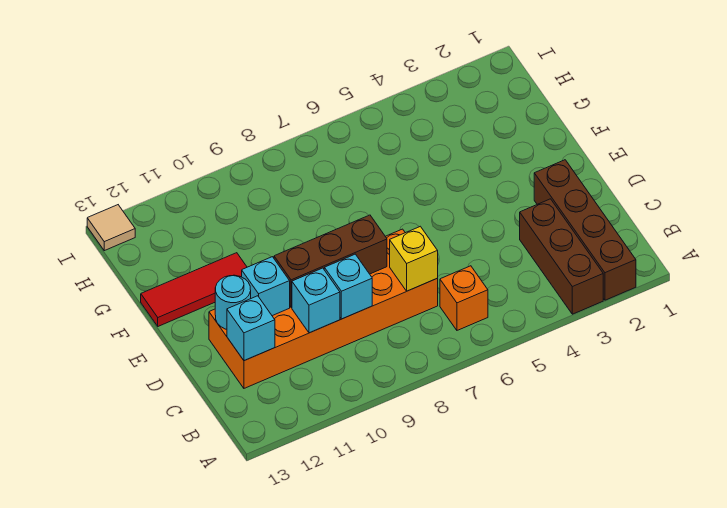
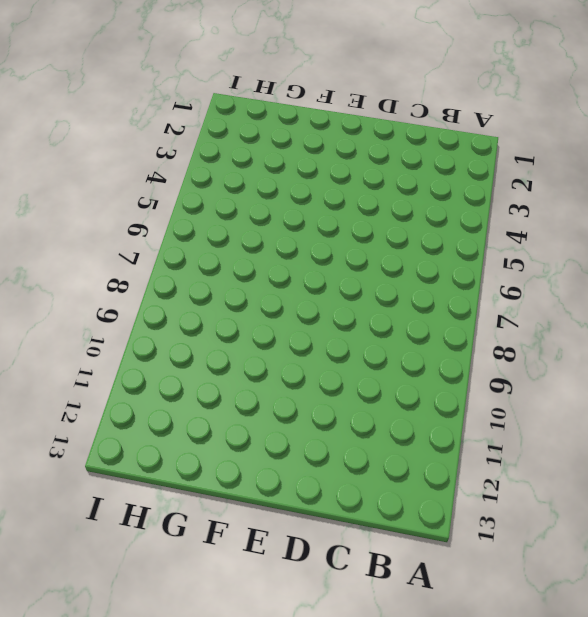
none -> brown brick A2:D2 level 1
none -> brown brick A3:C3 level 1
none -> orange brick B6 level 1

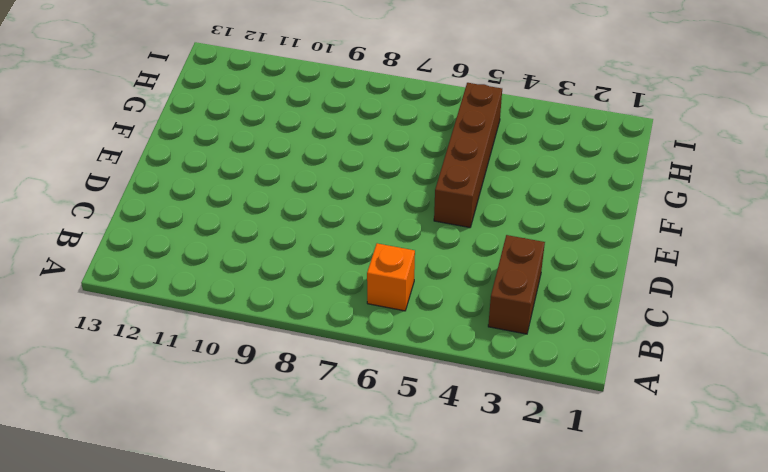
brown brick B3:C3 level 1 -> brown brick A3:C3 level 1
brown brick E5:H5 level 1 -> brown brick A2:D2 level 1
none -> orange brick C7:D12 level 1
none -> red tile F11:F13 level 1
none -> tan tile I13 level 1

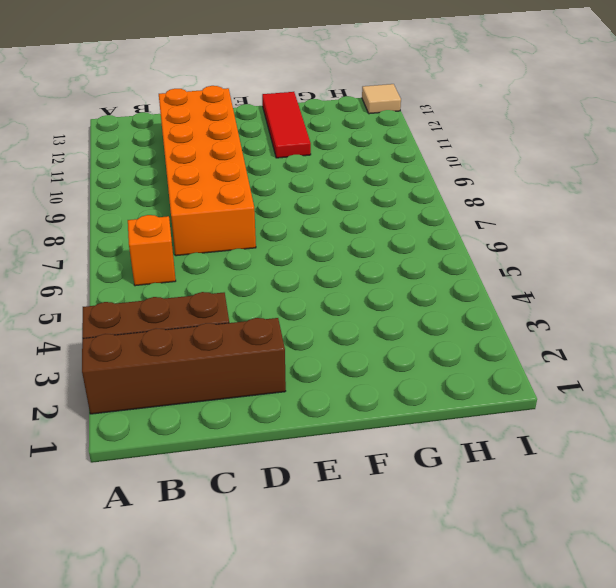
none -> yellow brick C7 level 2
none -> cyan brick C9 level 2
none -> cyan brick C10 level 2

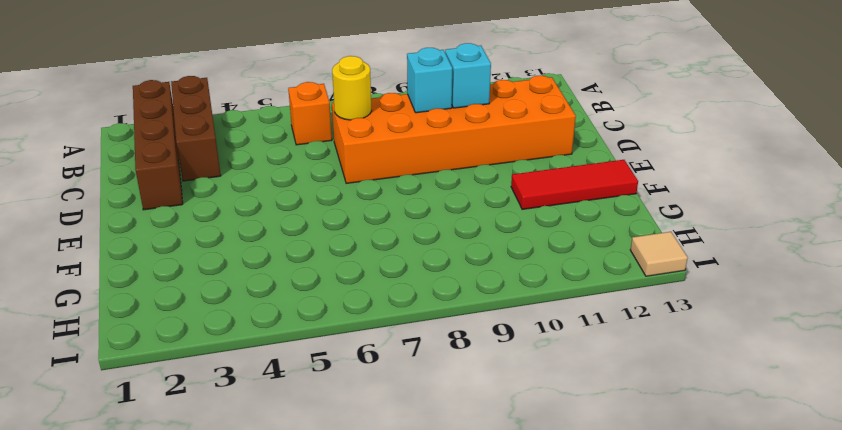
yellow round brick C7 level 2 -> yellow brick C7 level 2
none -> cyan brick C12 level 2
none -> brown brick D8:D10 level 2
none -> cyan brick D11 level 2

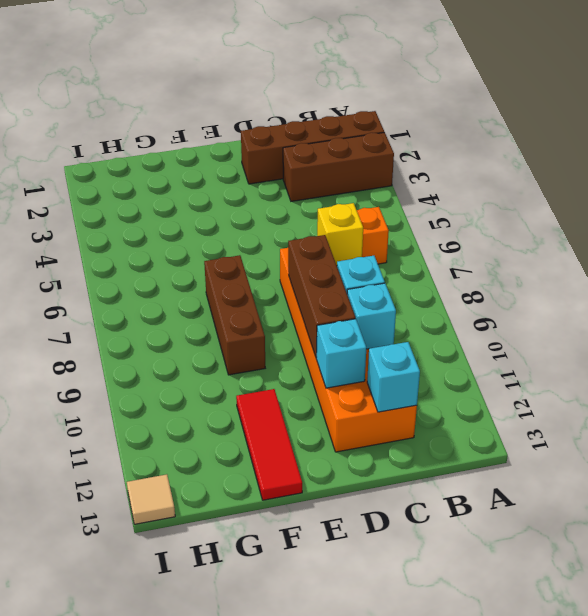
brown brick F7:F9 level 1 -> none
none -> cyan round brick D12 level 2

